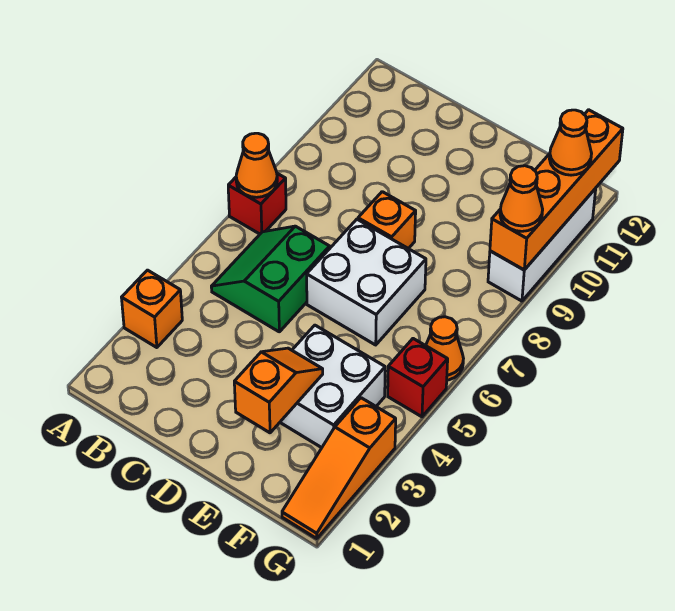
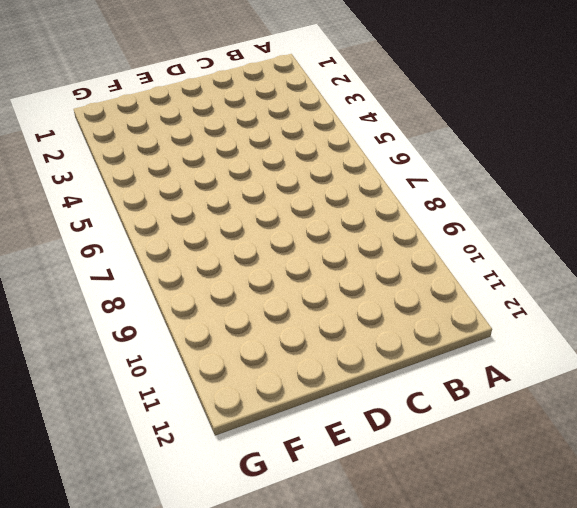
none -> orange brick A3 level 1
none -> red brick A7 level 1
none -> green slope B5:C6 level 1 top C

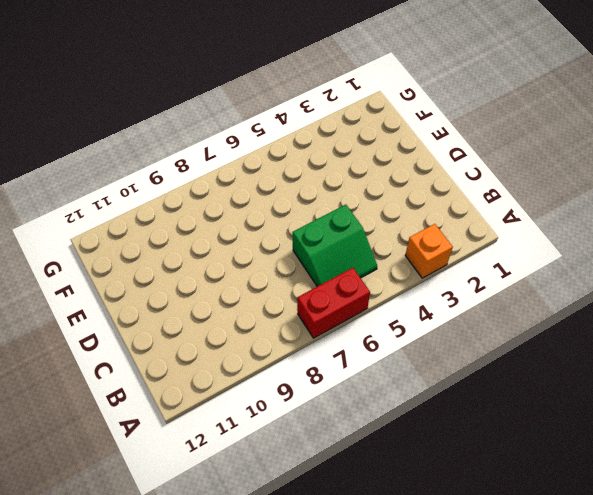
red brick A6:A7 level 1 -> red brick A7 level 1
none -> white brick D6:E7 level 1
none -> orange brick D8 level 1
none -> white brick E3:F4 level 1

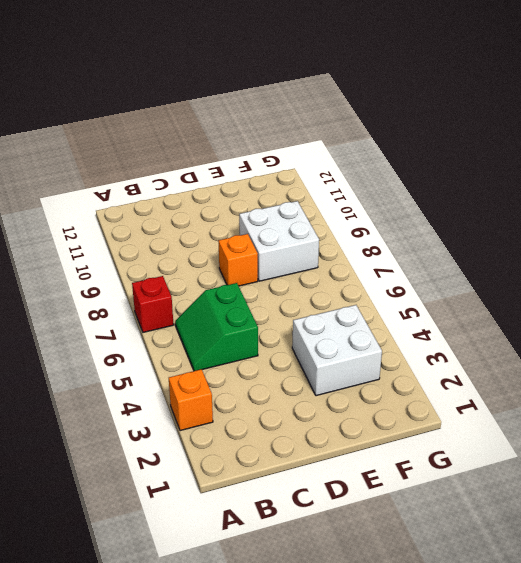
white brick E8:F9 level 1 -> white brick D6:E7 level 1
none -> orange slope G1:G3 level 1 top 3
none -> red brick G5 level 1
none -> orange cone G6 level 1

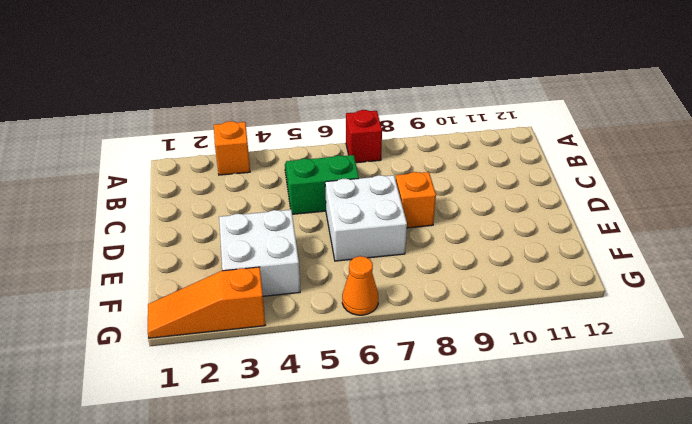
none -> red brick G5 level 1
none -> white brick G9:G11 level 1
none -> orange cone A7 level 2

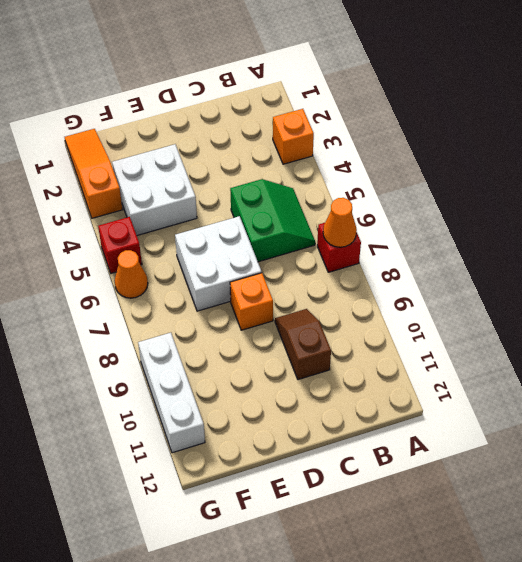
brown slope C9:C10 level 1 top 10 -> none
none -> orange slope E2:E3 level 2 top 2
none -> orange brick G9:G12 level 2
none -> orange cone G9 level 3

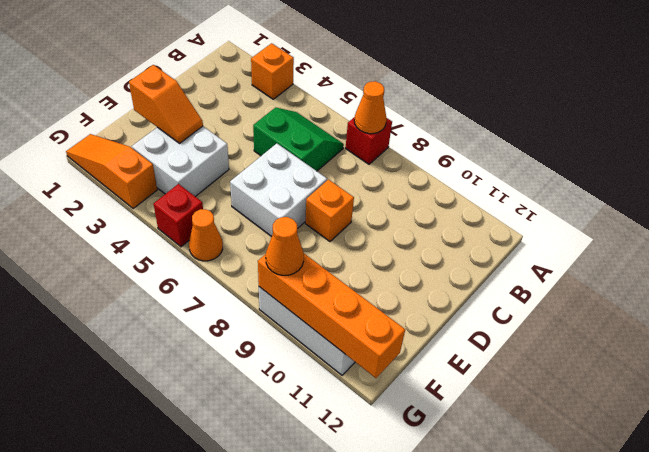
none -> orange cone G11 level 3

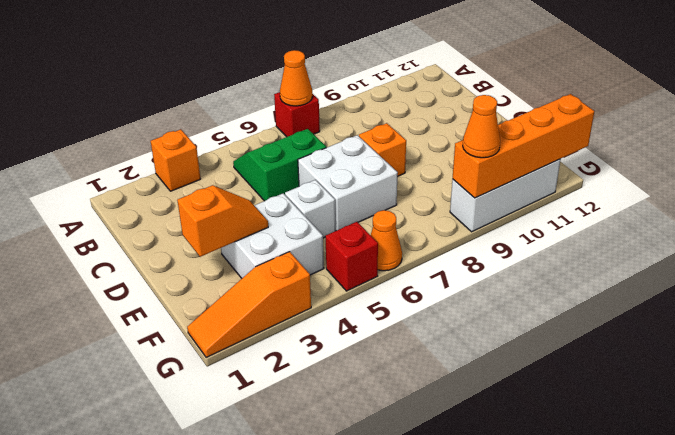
white brick E5 level 1 -> none
none -> orange cone G11 level 3

